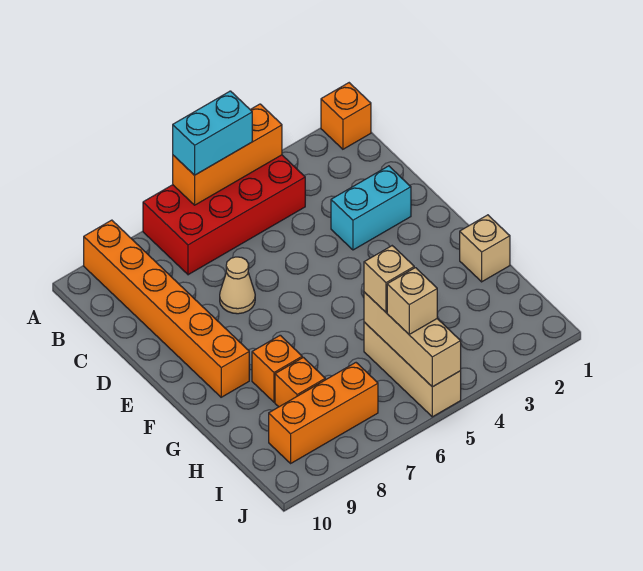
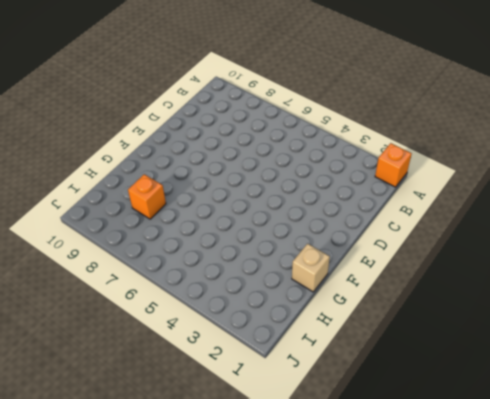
none -> red brick A4:B7 level 1
none -> orange brick A9:F9 level 1
none -> cyan brick D2:D3 level 1

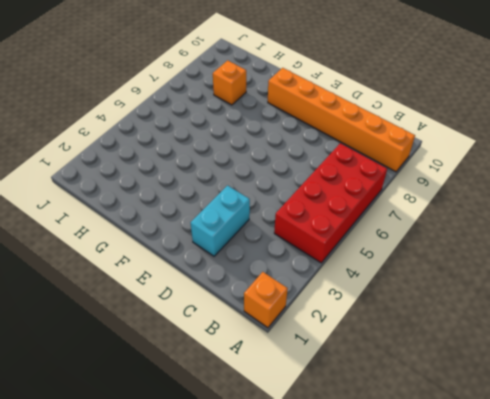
none -> tan cone D7 level 1
none -> tan brick G1 level 1
none -> orange brick G8 level 1

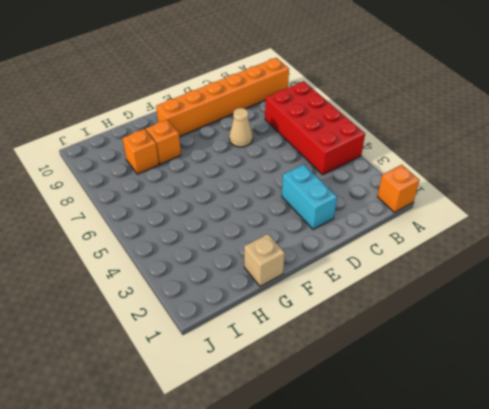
none -> tan brick H5:J5 level 1
none -> orange brick I7:I9 level 1
none -> orange brick A4:A6 level 2

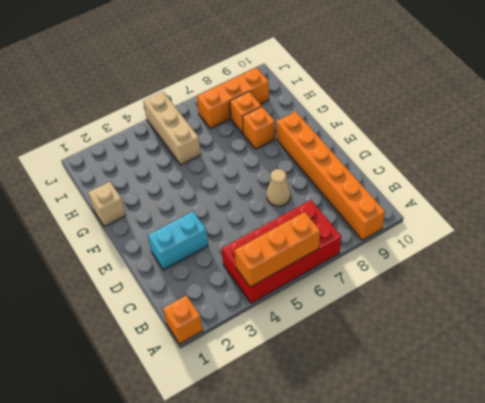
none -> tan brick H5:J5 level 2
none -> cyan brick A5:A6 level 3
none -> tan brick H5 level 3

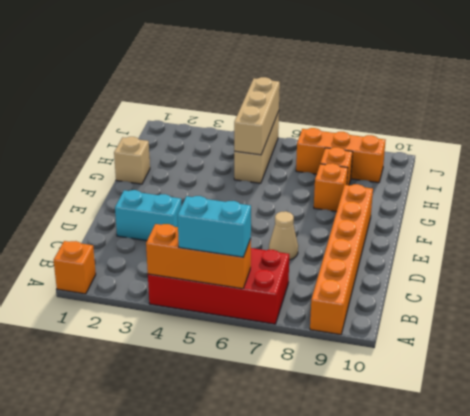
none -> tan brick H5 level 3
none -> tan brick I5 level 3

